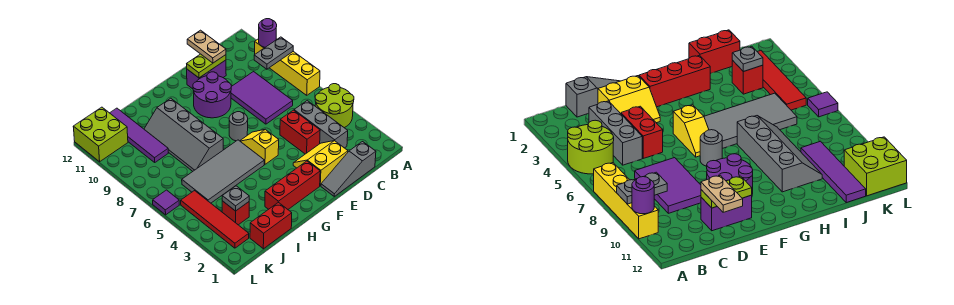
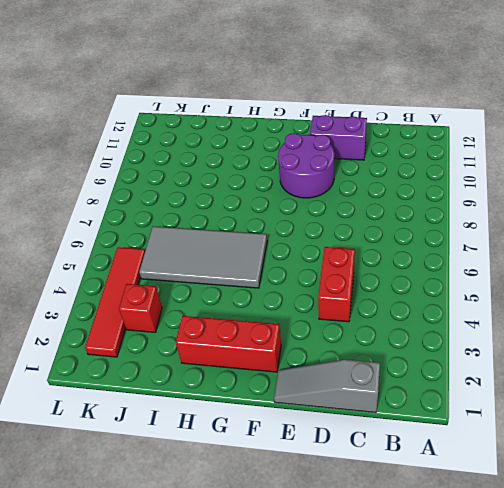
none -> lime round brick A4:B5 level 1
none -> yellow brick A7:A10 level 1
none -> grey brick C3:C5 level 1

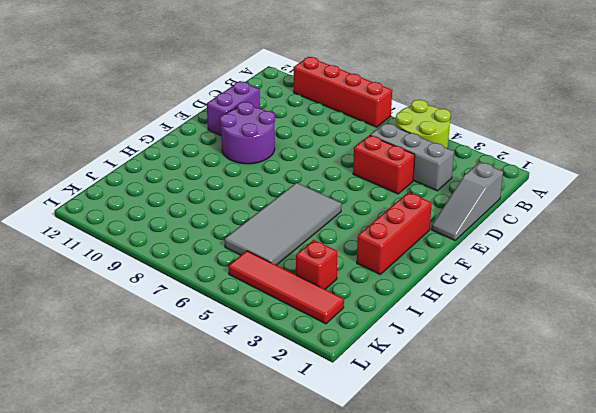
red brick A7:A10 level 1 -> yellow brick A7:A10 level 1
none -> purple tile C7:D9 level 1
none -> yellow slope D2:E3 level 1 top 2
none -> yellow slope F5:F6 level 1 top 5

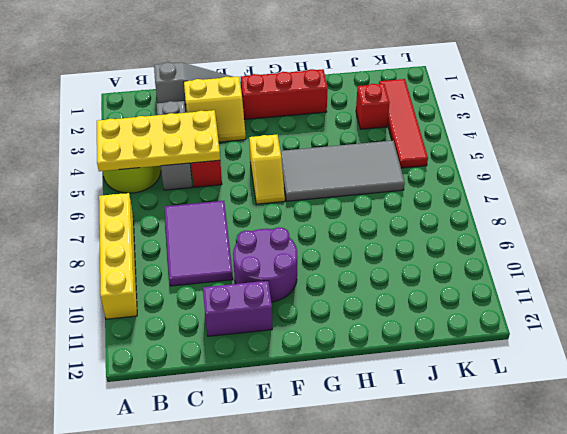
yellow plate A4:D5 level 2 -> none
none -> grey round brick F7 level 1
none -> grey slope H7:I10 level 1 top H
none -> red brick I1:J1 level 1

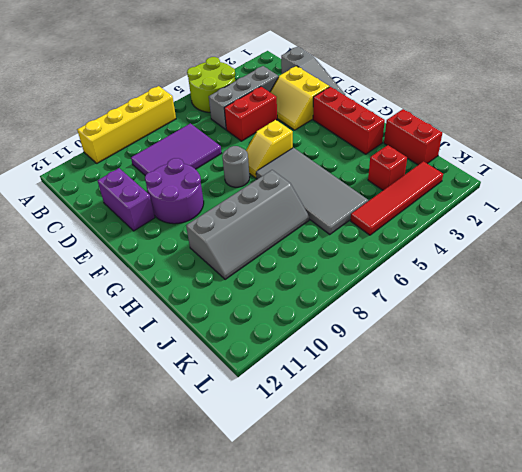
none -> purple tile J9:J12 level 1
none -> lime brick K11:L12 level 1
none -> purple tile L6 level 1

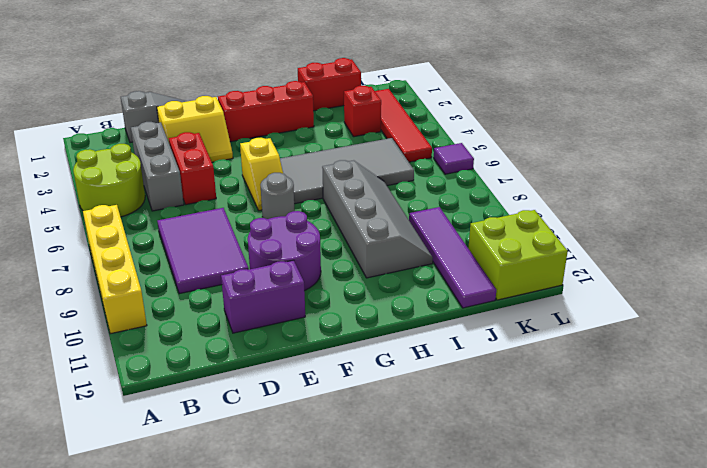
none -> grey plate A9:B9 level 2
none -> purple round brick A10 level 2
none -> lime plate D11:E11 level 2

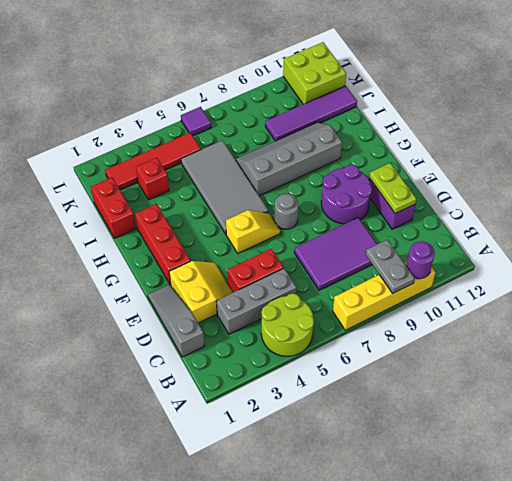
none -> grey plate J3 level 2
none -> tan plate D11:D12 level 3

